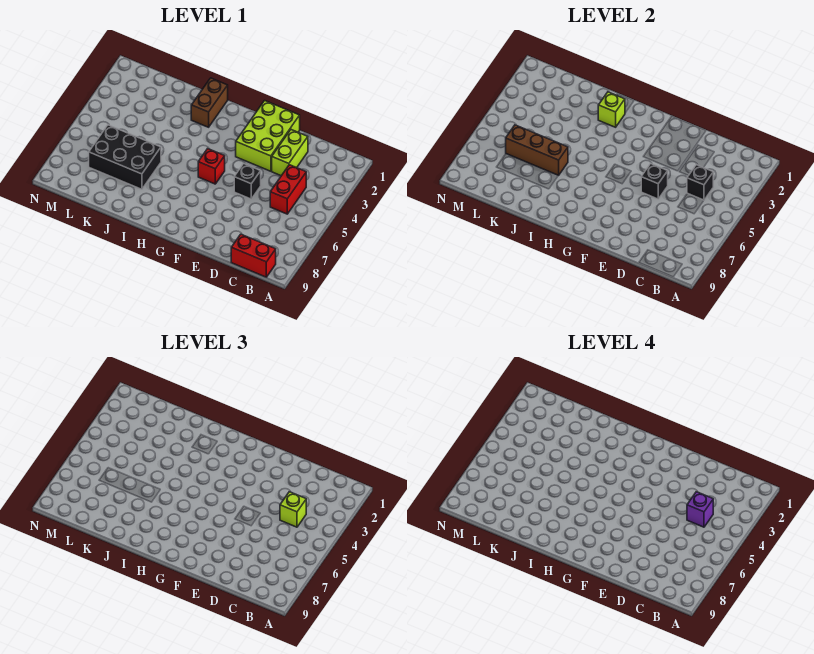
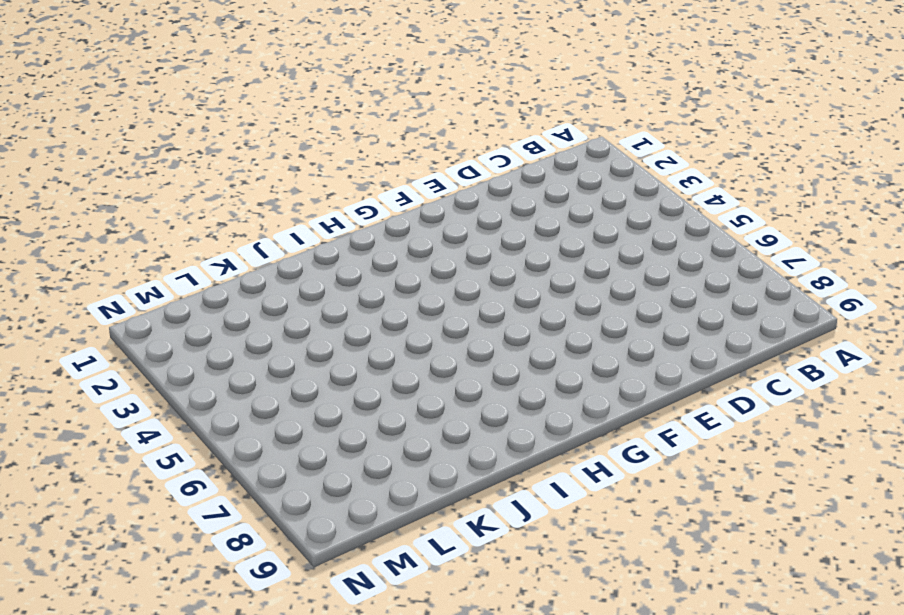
none -> red brick B9:C9 level 1
none -> red brick C4:C5 level 1
none -> lime brick D2:D3 level 1

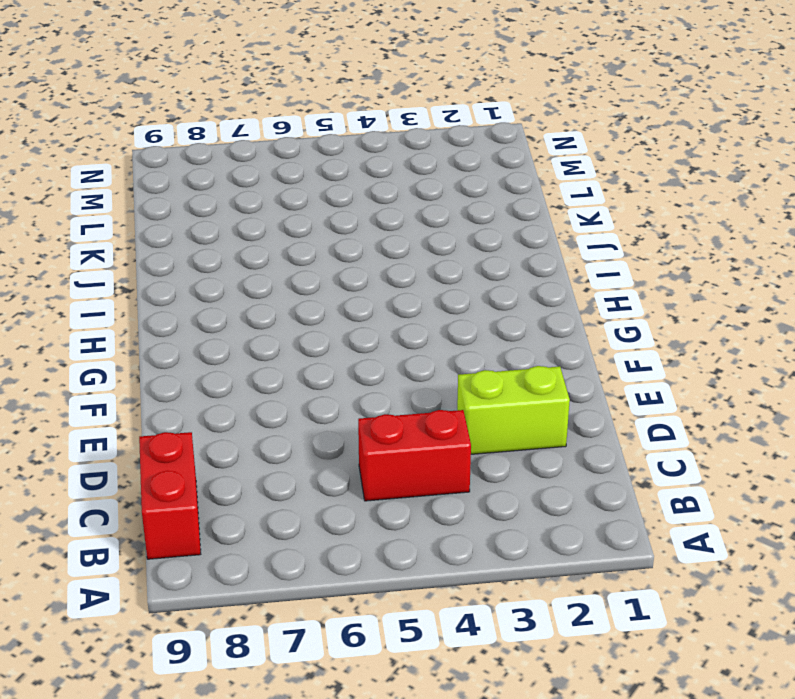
none -> lime brick E1:F3 level 1
none -> black brick E5 level 1
none -> red brick G5 level 1

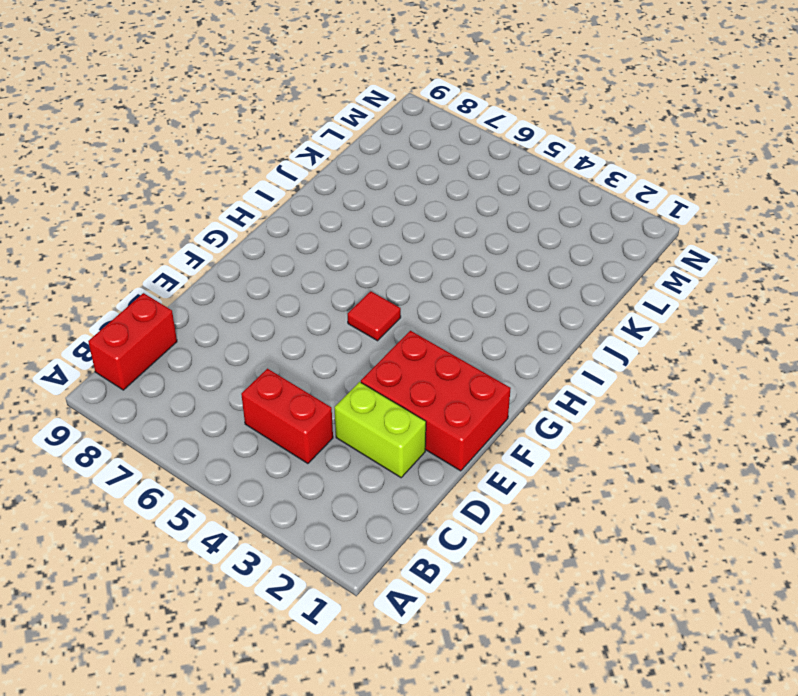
red brick E1:F3 level 1 -> lime brick E1:F3 level 1
red tile G5 level 1 -> red brick G5 level 1
none -> black brick E5 level 1
none -> brown brick I1:I2 level 1
none -> black brick J6:L7 level 1

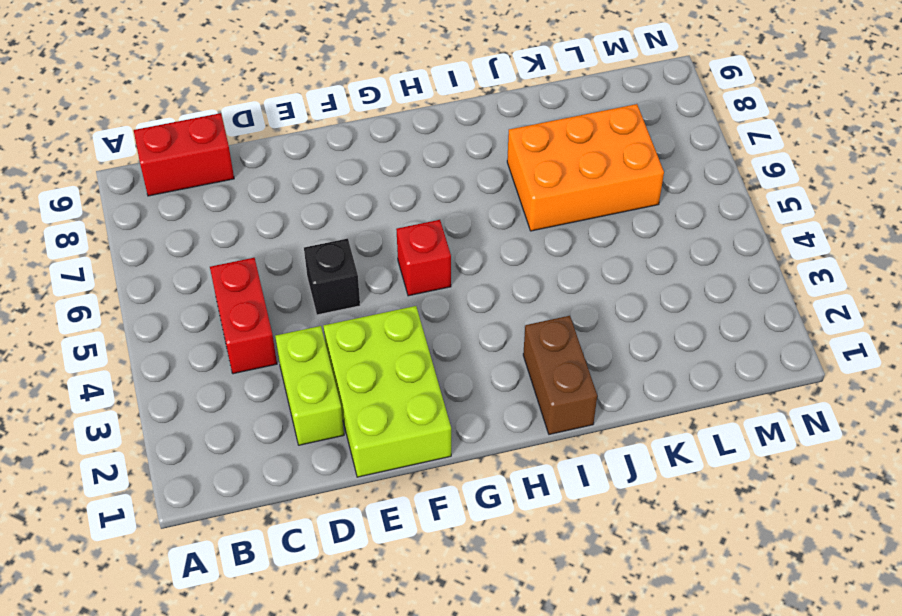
orange brick J6:L7 level 1 -> black brick J6:L7 level 1
none -> black brick C4 level 2
none -> black brick E5 level 2
none -> lime brick I2 level 2

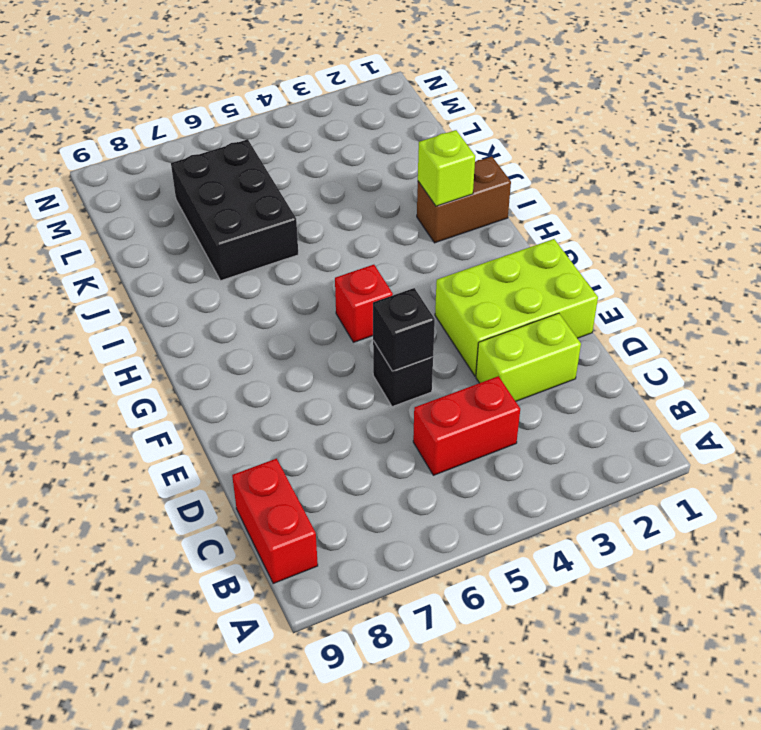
none -> black brick C4 level 2
none -> brown brick J6:L6 level 2
none -> lime brick C4 level 3

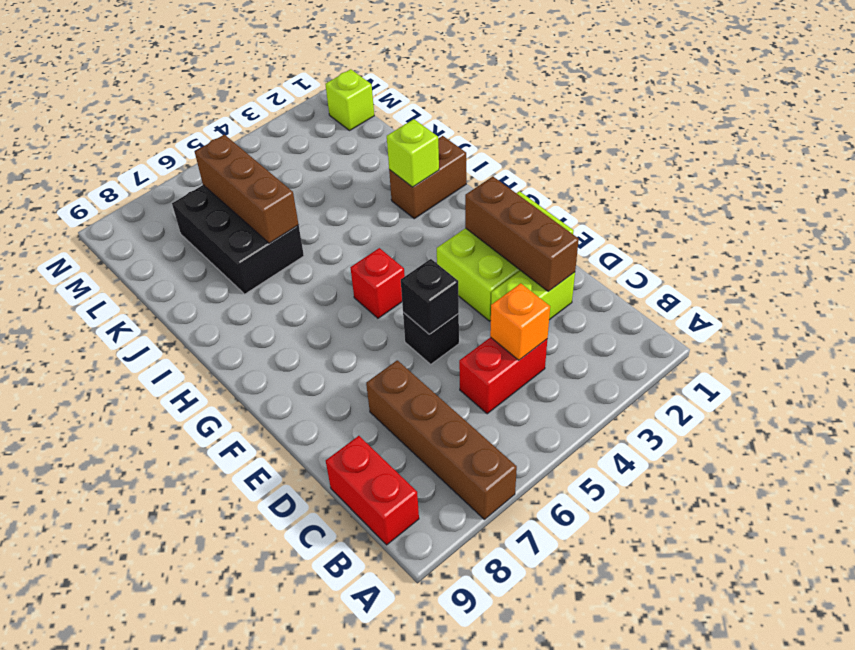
brown brick A7:D7 level 1 -> none
orange brick C4 level 2 -> black brick C4 level 2
brown brick D2:F2 level 2 -> none
lime brick M1 level 1 -> lime brick C4 level 3
none -> purple brick C4 level 4

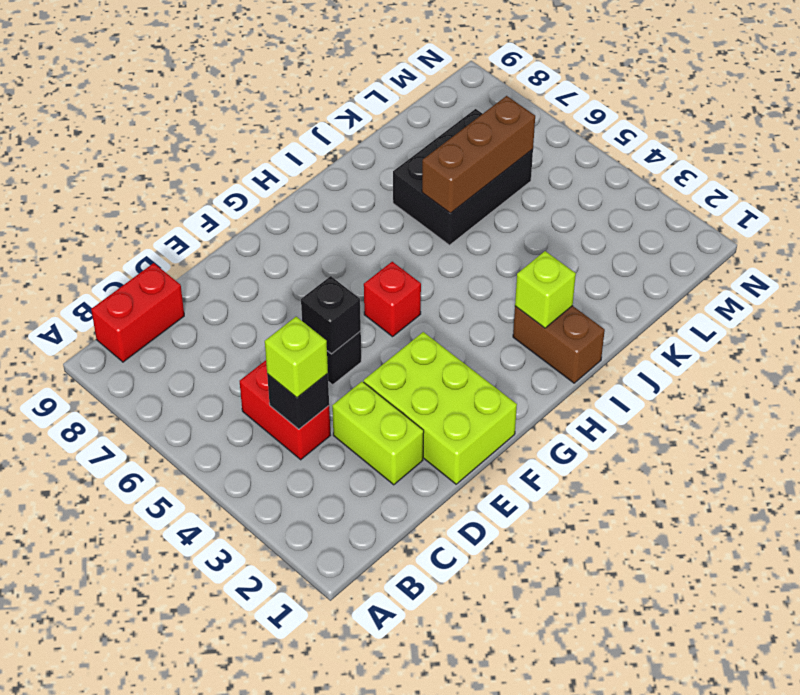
none -> purple brick C4 level 4

